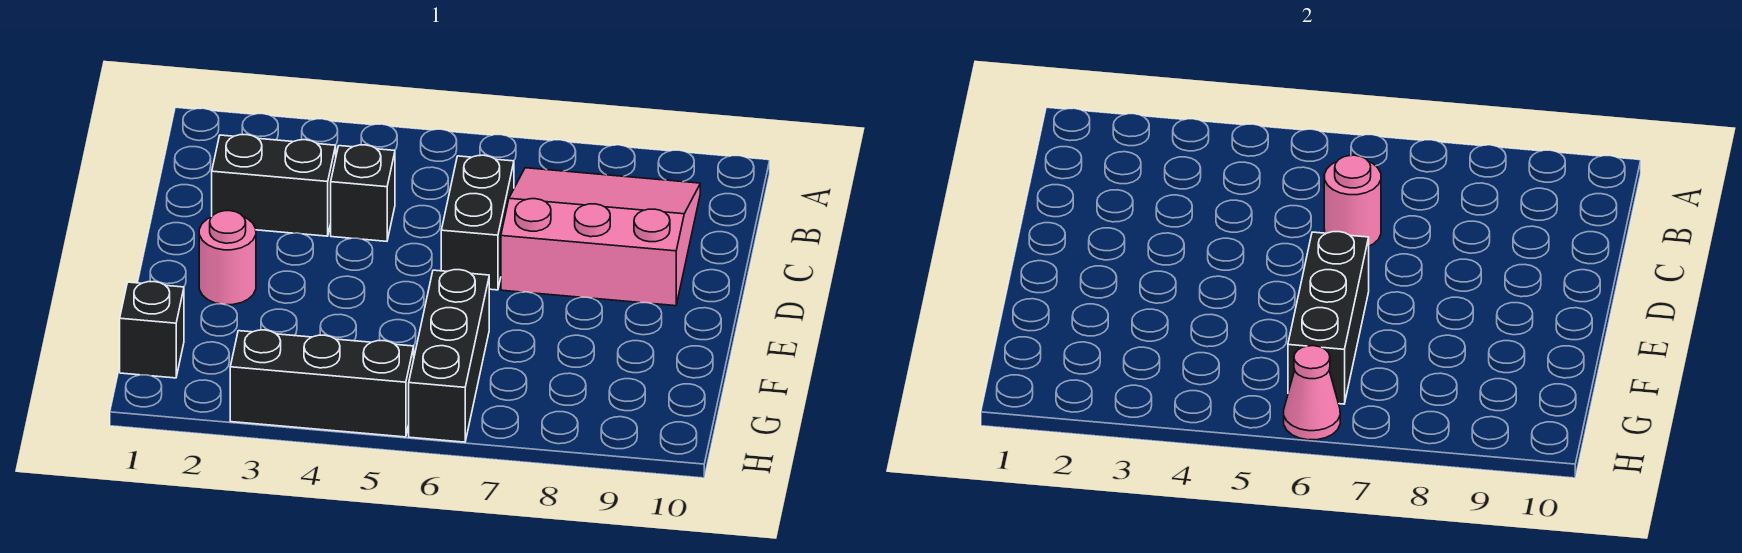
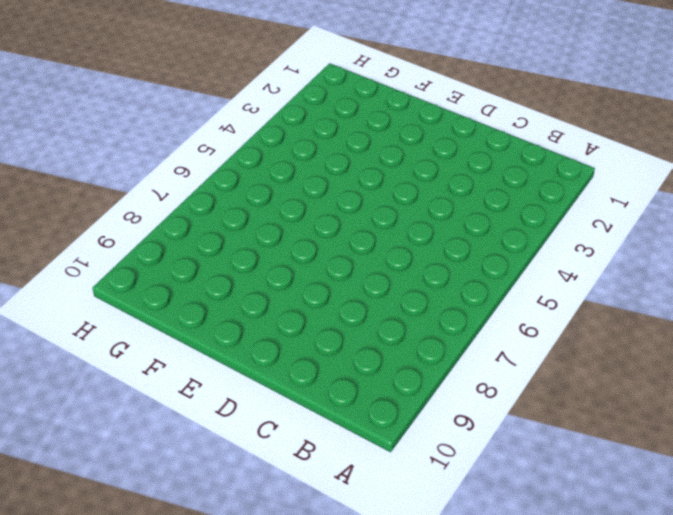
none -> pink slope B7:D9 level 1 top D
none -> black brick C2:C3 level 1

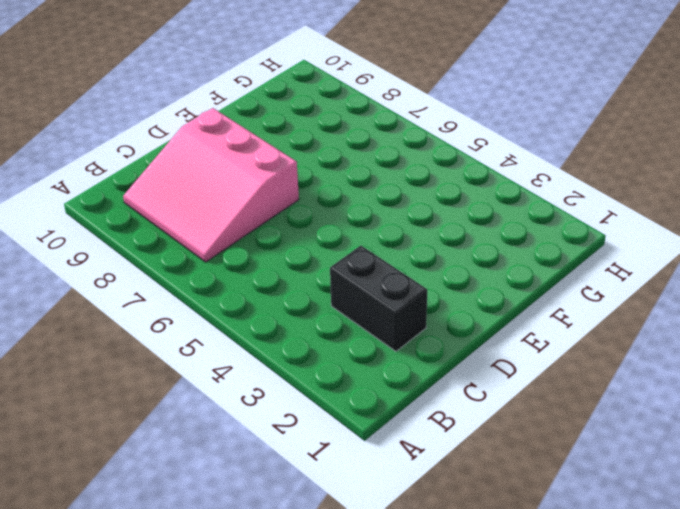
none -> black brick C4 level 1
none -> black brick C6:D6 level 1

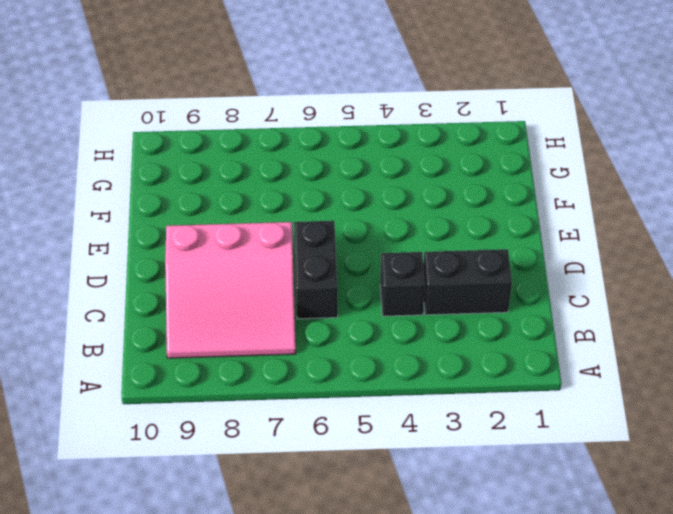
none -> pink round brick E2 level 1
none -> black brick F6:H6 level 1

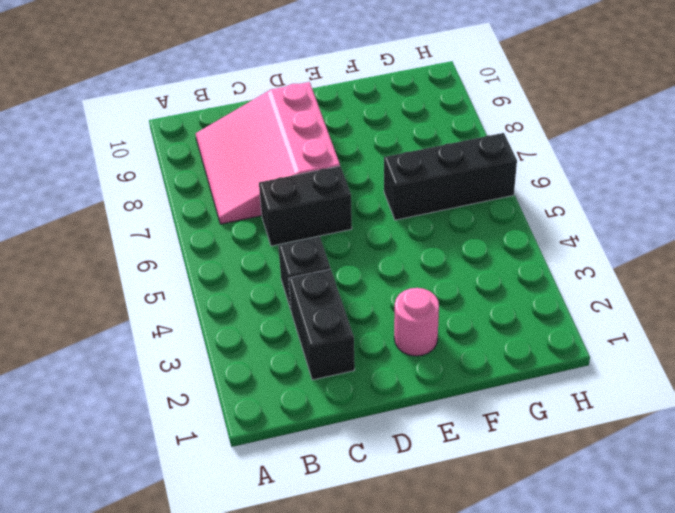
none -> black brick G1 level 1
none -> black brick H3:H5 level 1

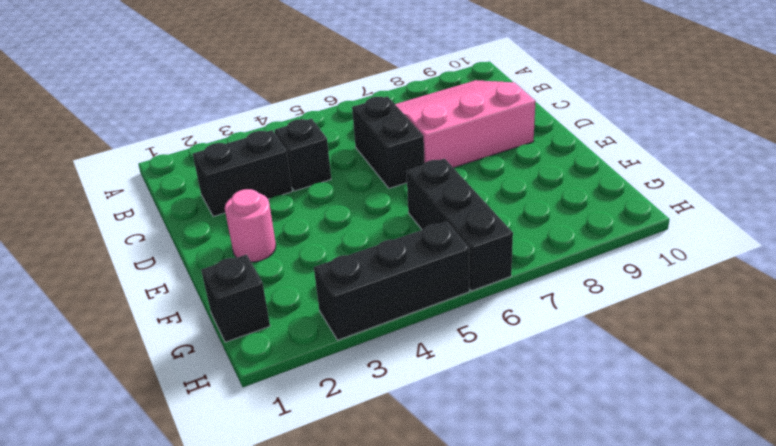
none -> pink round brick C6 level 2
none -> black brick E6:G6 level 2

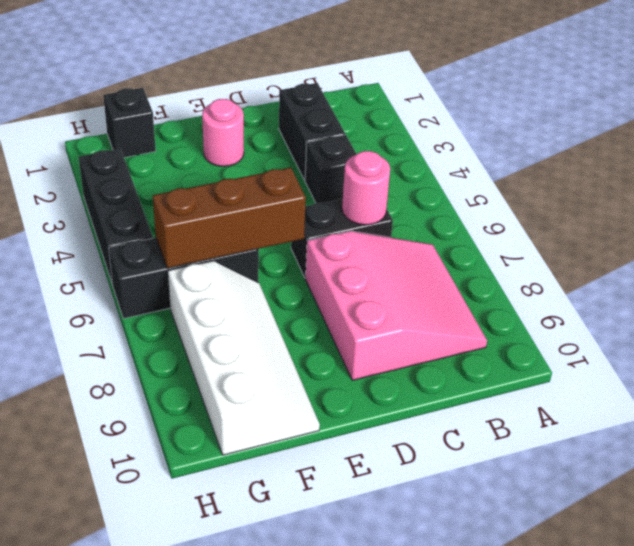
brown brick E6:G6 level 2 -> black brick E6:G6 level 2
white slope F7:G10 level 1 top G -> none
none -> pink cone H6 level 2

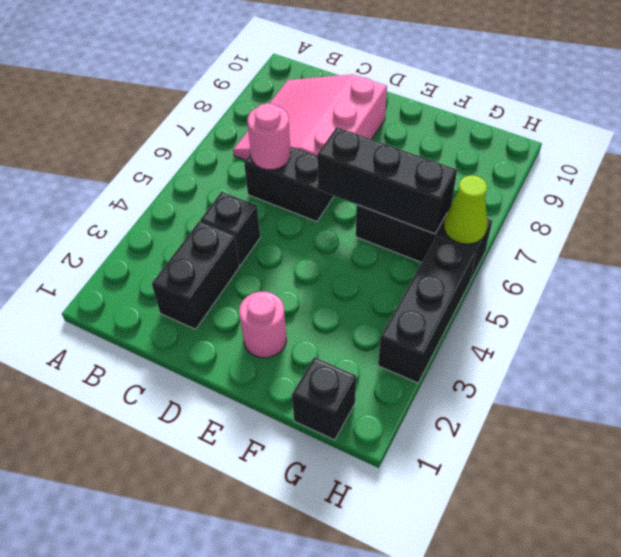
lime cone H6 level 2 -> pink cone H6 level 2

